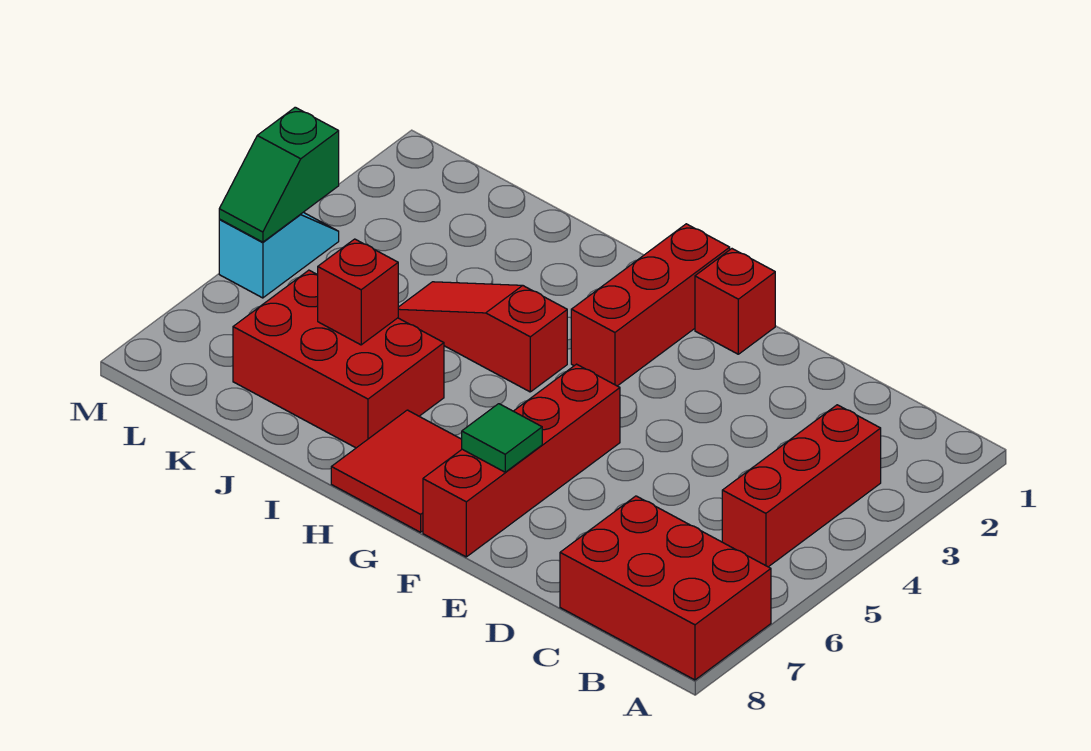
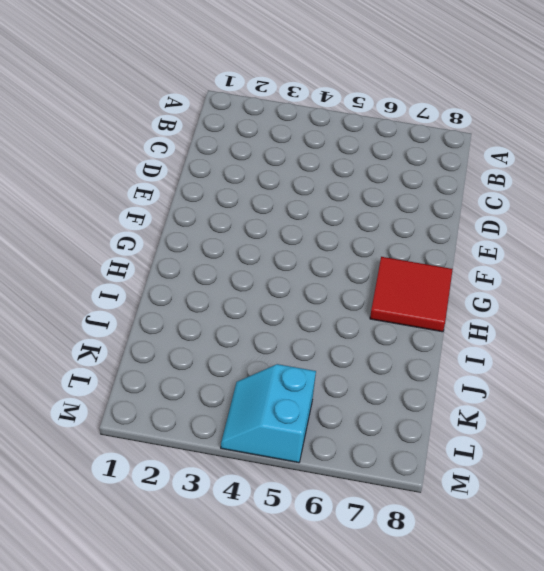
cyan slope L4:M5 level 1 top 5 -> cyan slope M4:M5 level 1 top 5
none -> red brick A7:C8 level 1
none -> red brick B3:B5 level 1
none -> red brick F1 level 1

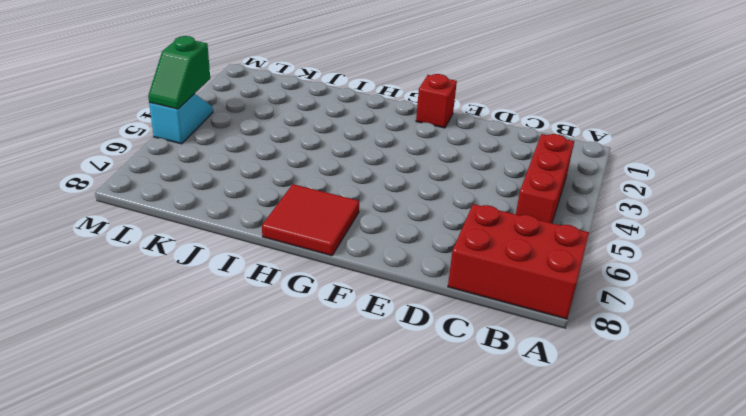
none -> red brick F5:F8 level 1
none -> red brick G1:G3 level 1
none -> red slope H4:J4 level 1 top H

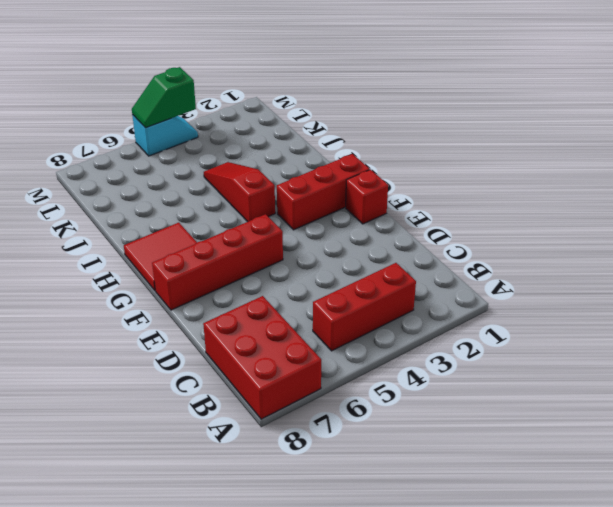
none -> red brick I6:K7 level 1
none -> green tile F7 level 2
none -> red brick J6 level 2

